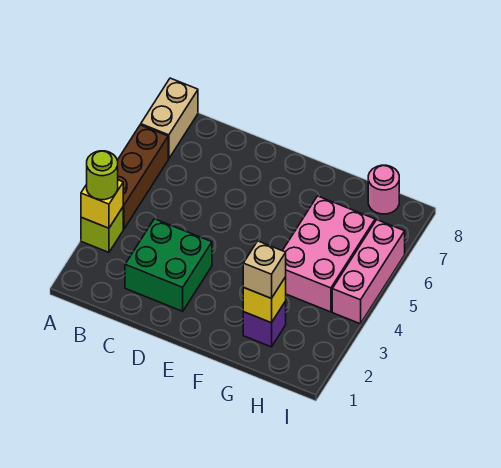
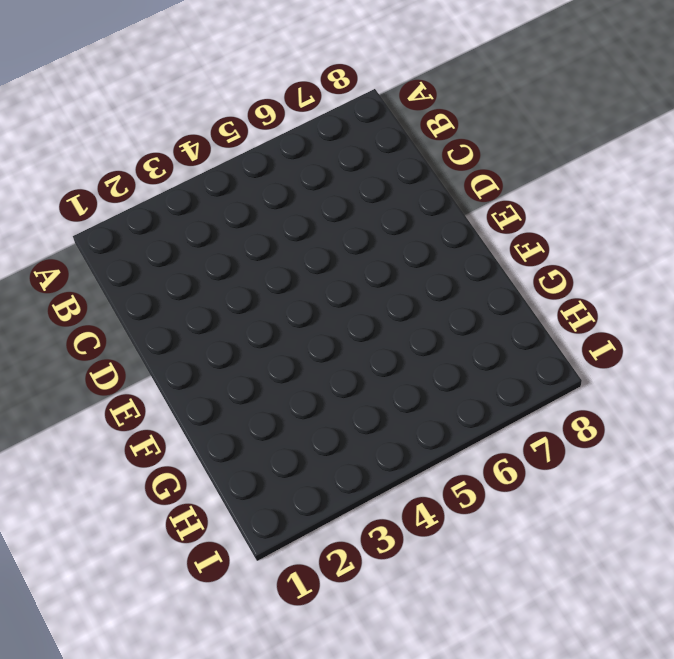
none -> lime brick A3 level 1
none -> brown brick A4:A6 level 1
none -> tan brick A7:A8 level 1

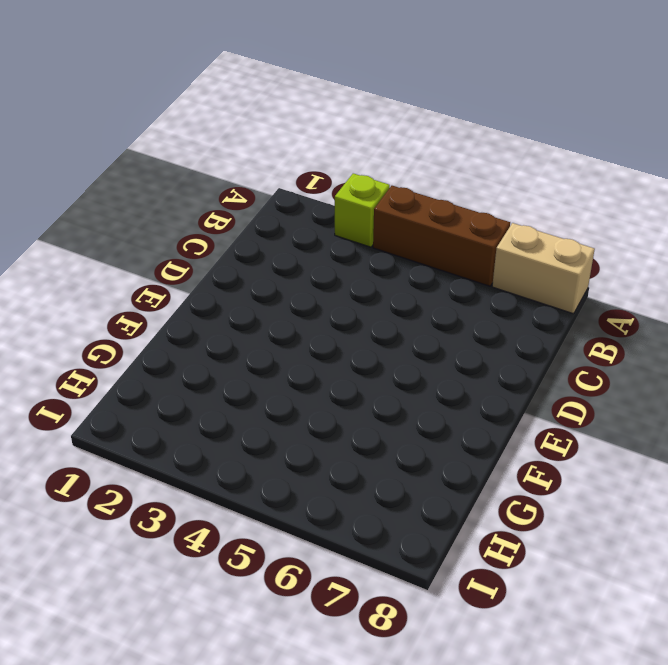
none -> green brick C2:D3 level 1
none -> purple brick G2 level 1
none -> pink brick G4:H6 level 1

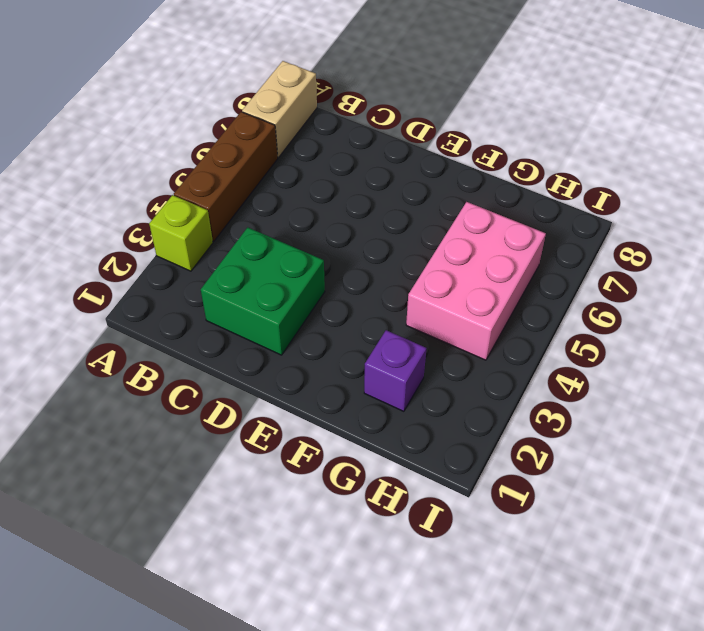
none -> pink round brick H8 level 1
none -> pink brick I4:I6 level 1
none -> yellow brick A3 level 2

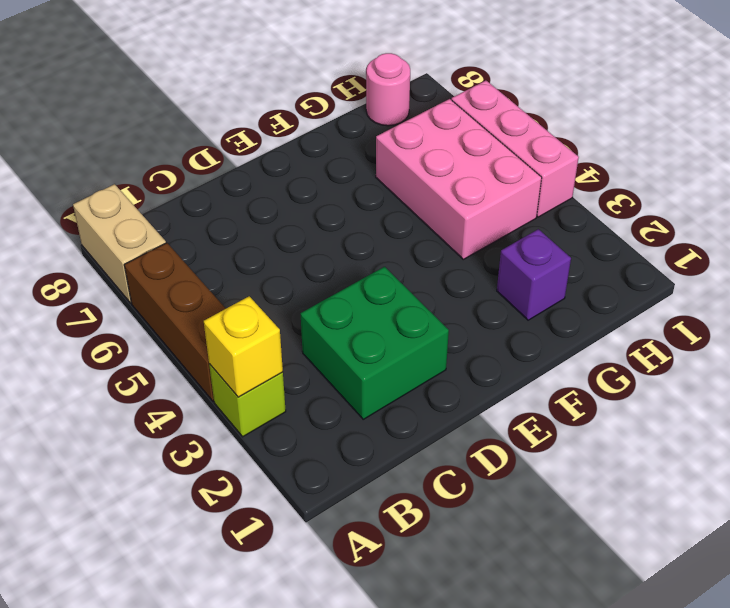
none -> yellow brick G2 level 2
none -> lime round brick A3 level 3
none -> tan brick G2 level 3

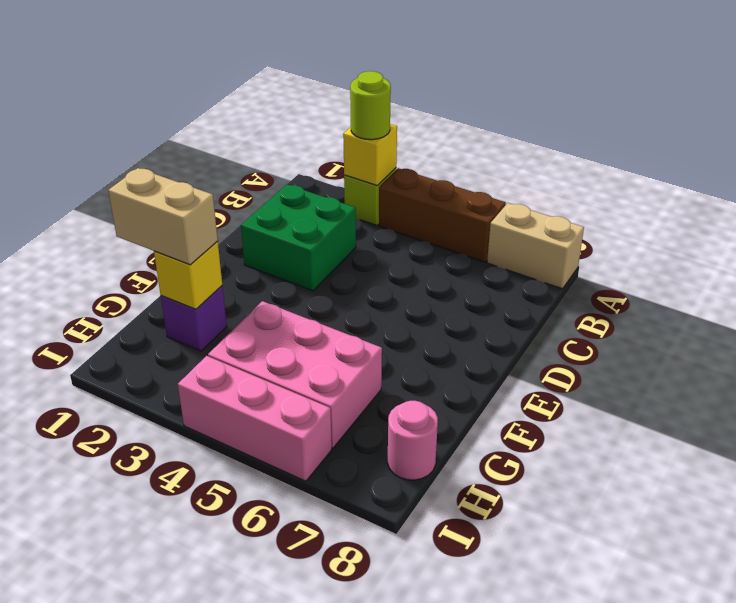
tan brick G1:G2 level 3 -> tan brick G2 level 3

